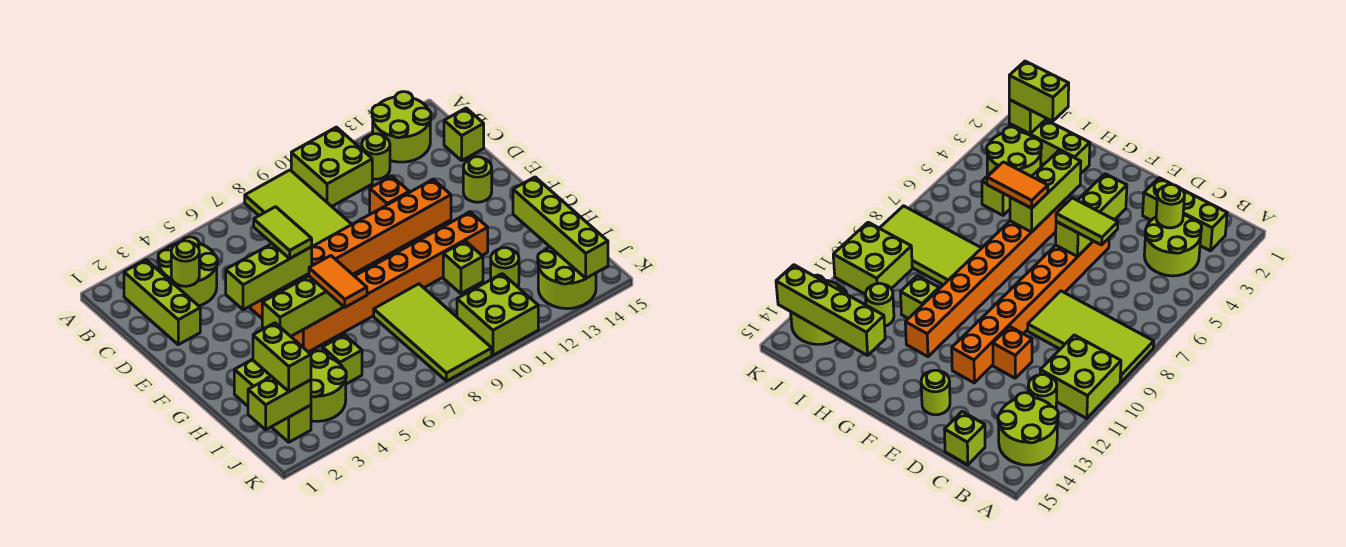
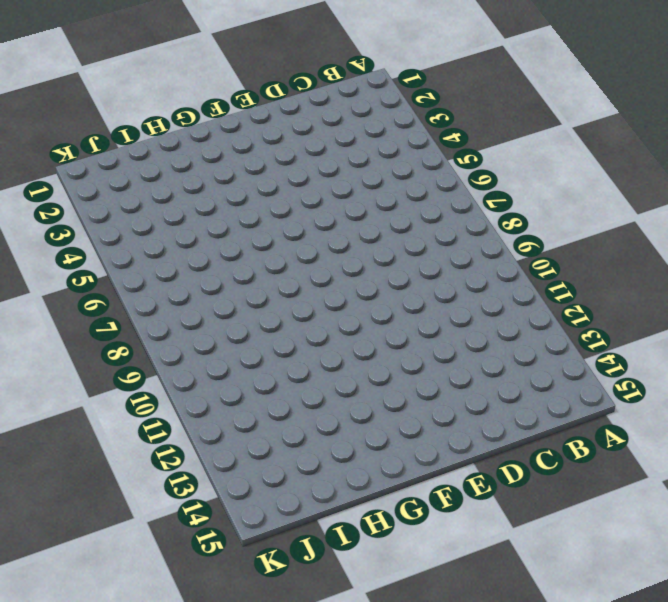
none -> lime tile A8:D9 level 1
none -> lime brick A10:B11 level 1
none -> lime round brick A13:B14 level 1

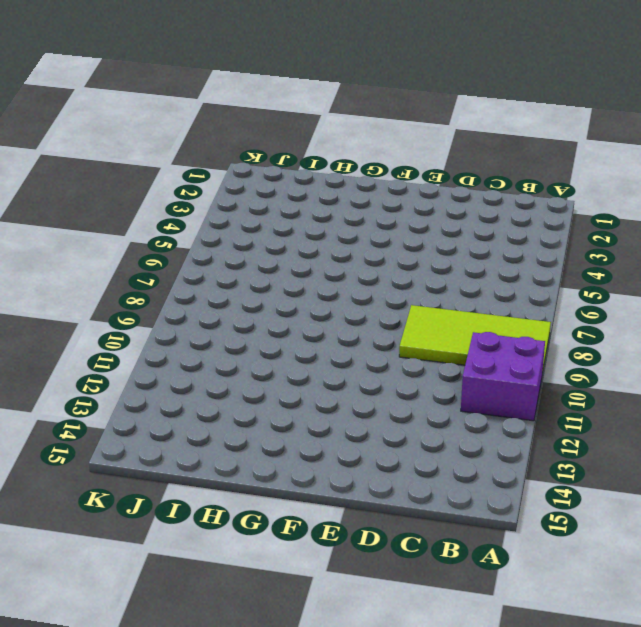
purple brick A10:B11 level 1 -> lime brick A10:B11 level 1
none -> lime round brick A13:B14 level 1
none -> lime brick B2:D2 level 1
none -> lime round brick B3:C4 level 1

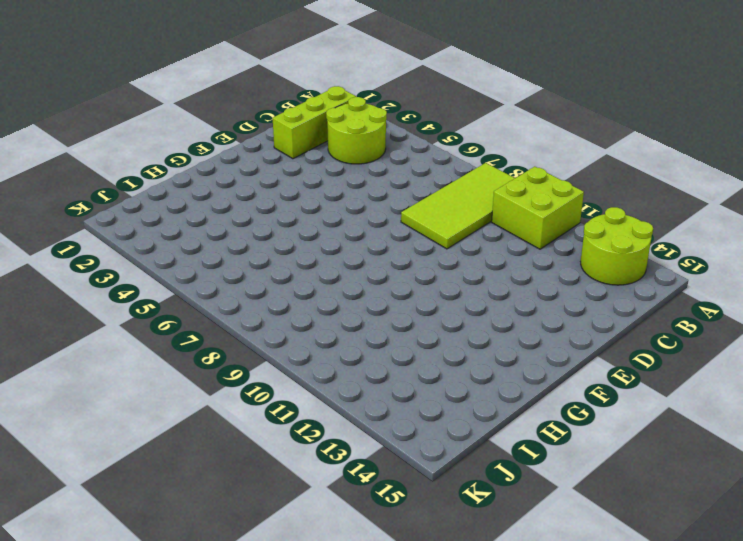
none -> lime round brick B12 level 1
none -> lime brick C15 level 1
none -> orange brick D11 level 1

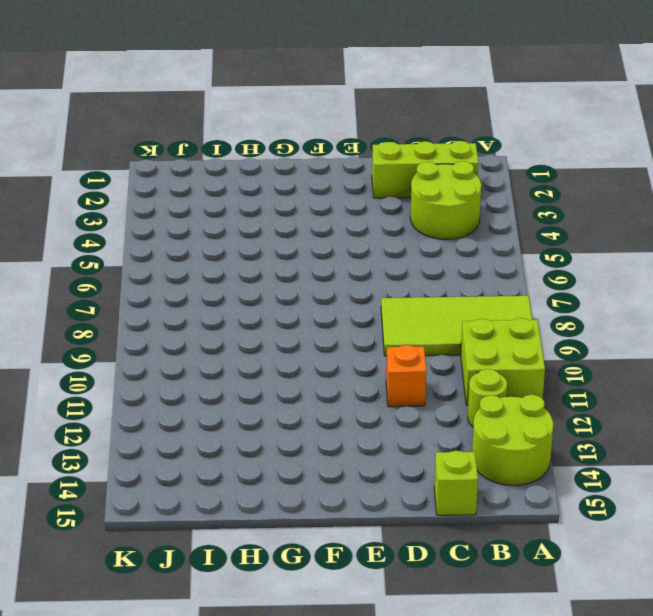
none -> orange brick E5:E12 level 1
none -> lime round brick E14 level 1
none -> orange brick G5:G12 level 1

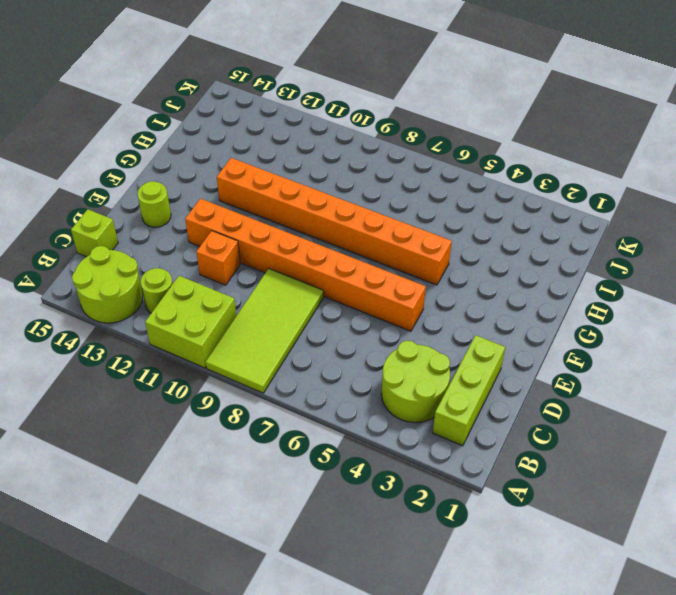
none -> lime brick H2:J2 level 1
none -> lime tile H8:K9 level 1
none -> lime brick H11 level 1

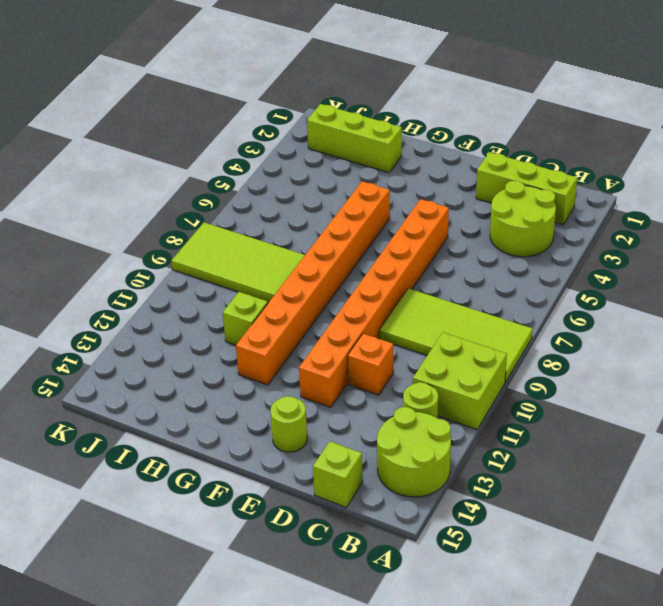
none -> lime round brick I3:J4 level 1
none -> lime brick I5 level 1
none -> lime round brick I12 level 1

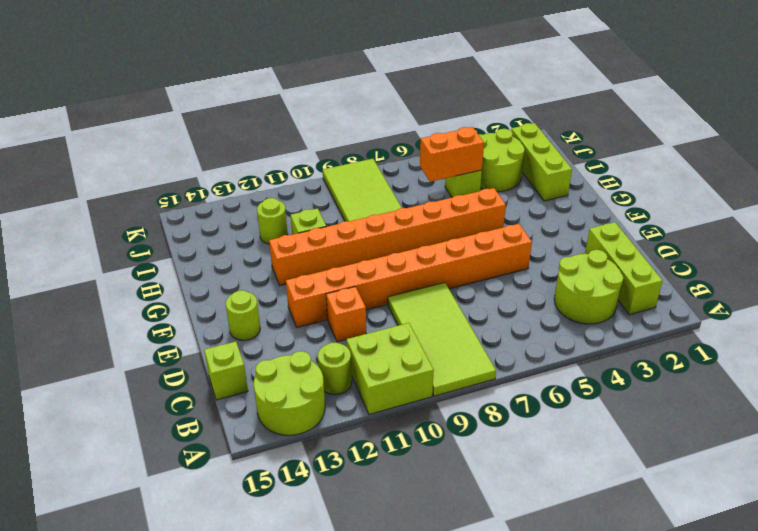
orange brick I5:I6 level 2 -> none
none -> lime brick J10:K11 level 1
none -> lime round brick J13:K14 level 1
none -> lime round brick C3 level 2

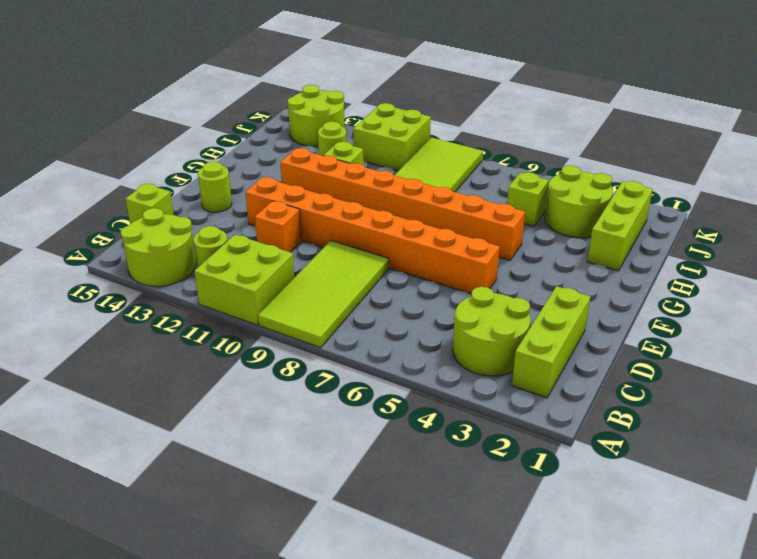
none -> lime round brick C3 level 2
none -> lime brick E4:E6 level 2
none -> lime brick G4:G6 level 2

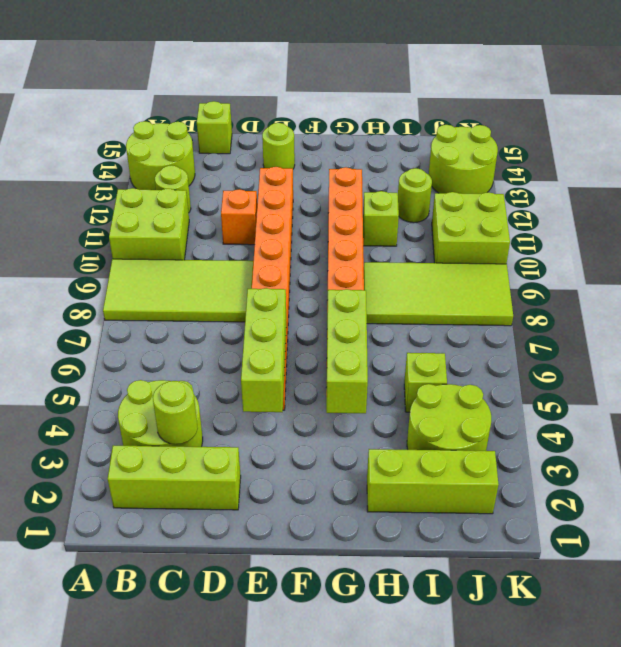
none -> lime brick H14:K14 level 2
none -> lime brick J1:J2 level 2
none -> lime tile D6:E6 level 3

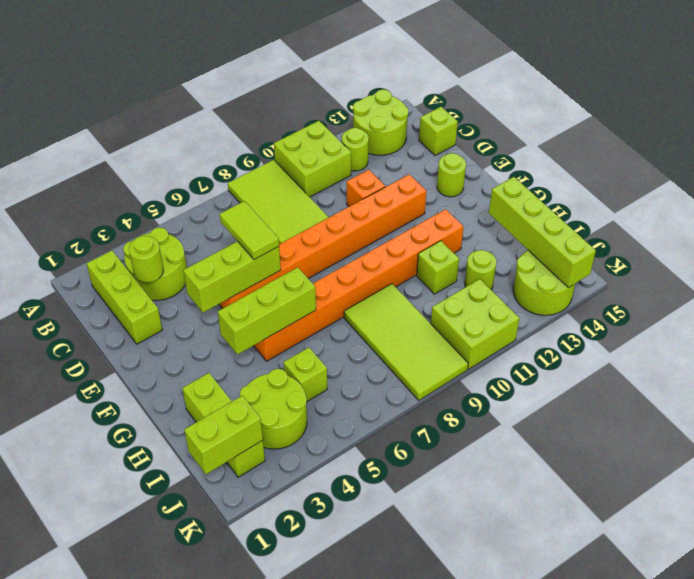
none -> orange tile G6:H6 level 3
none -> lime brick I2:J2 level 3

